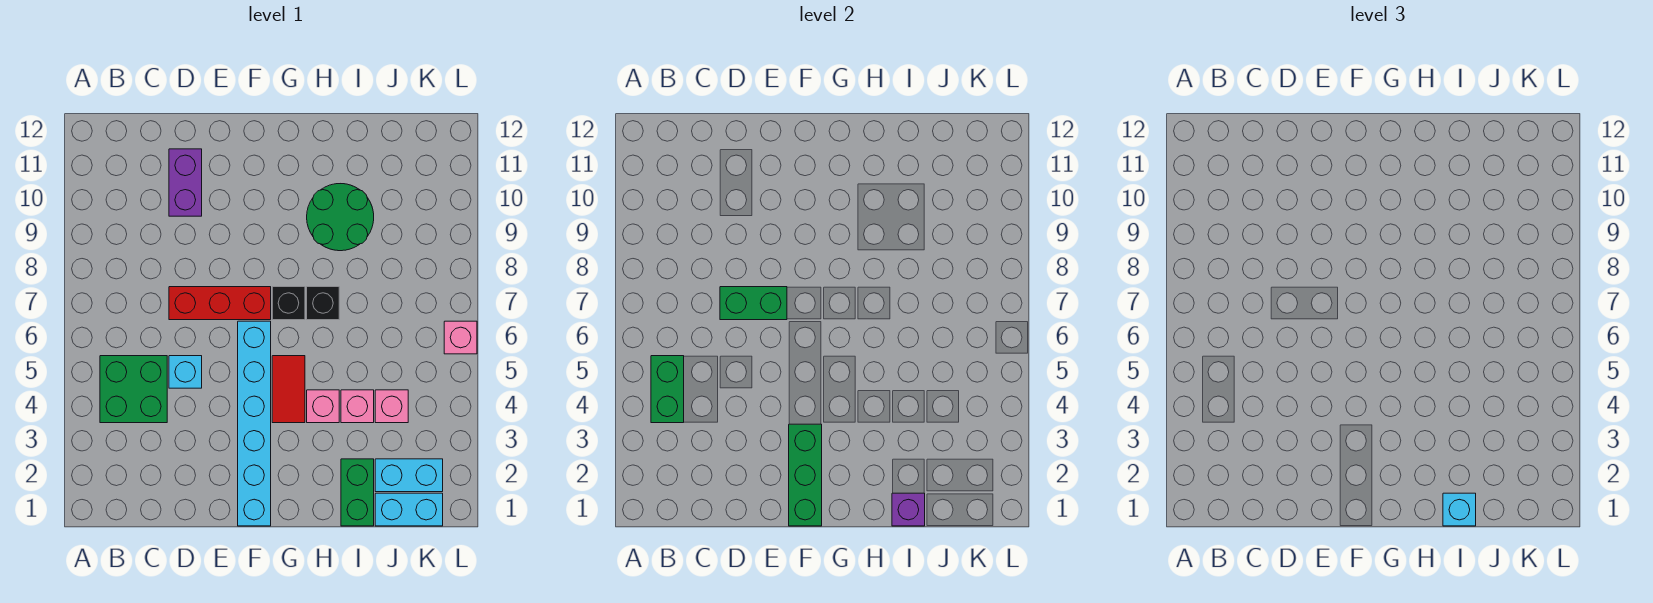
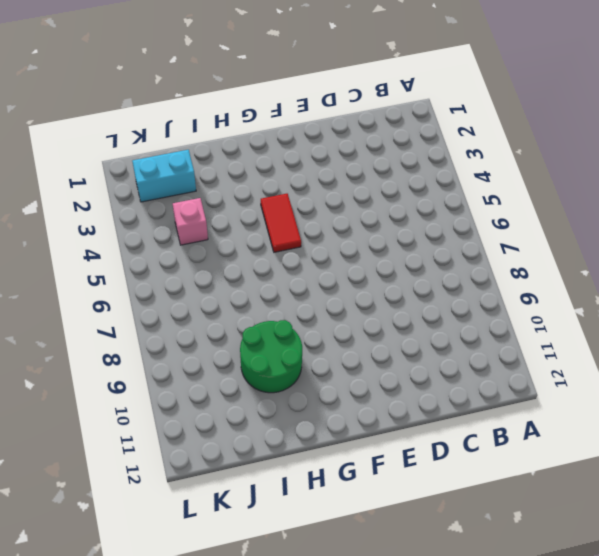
none -> green brick B4:C5 level 1
none -> cyan brick D5 level 1
none -> red brick D7:F7 level 1

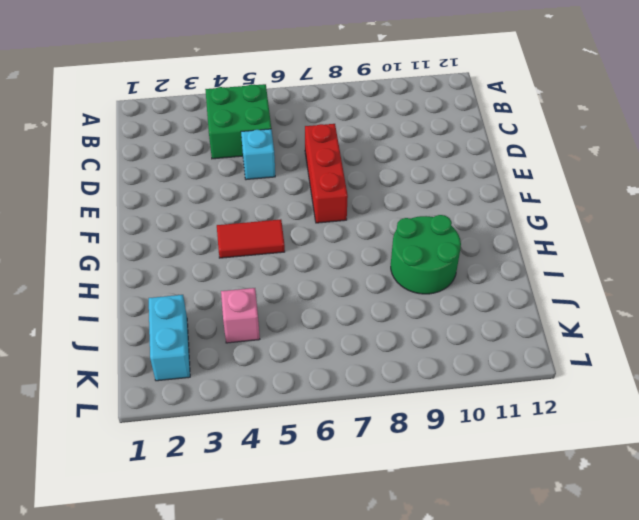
none -> purple brick D10:D11 level 1
none -> cyan brick F1:F6 level 1
none -> black brick G7 level 1

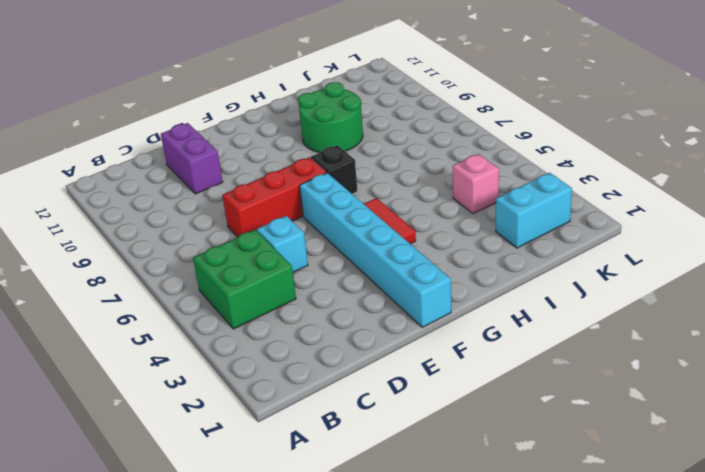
none -> pink brick H4 level 1
none -> black brick H7 level 1
none -> green brick I1:I2 level 1

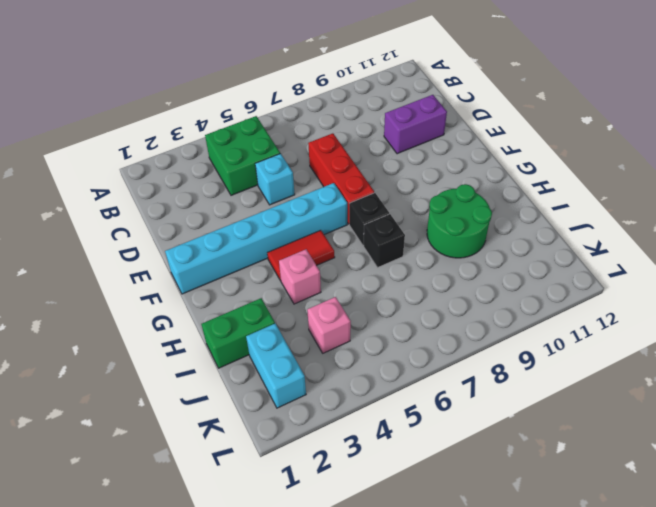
none -> pink brick I4 level 1
none -> cyan brick J1:K1 level 1
none -> pink brick L6 level 1

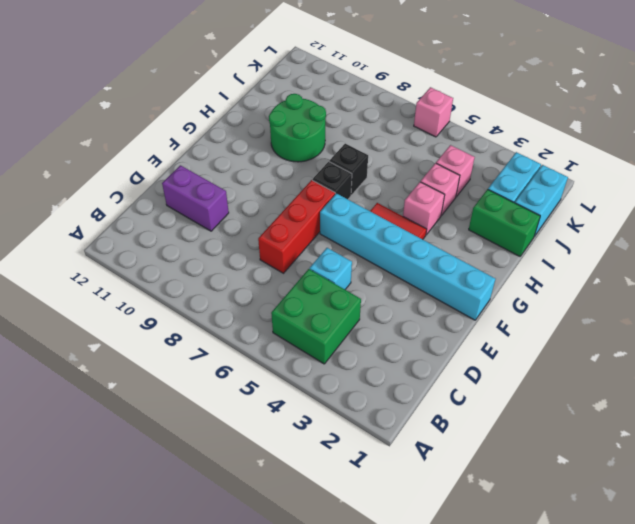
none -> green brick B4:B5 level 2
none -> green brick D7:E7 level 2
none -> green brick F1:F3 level 2

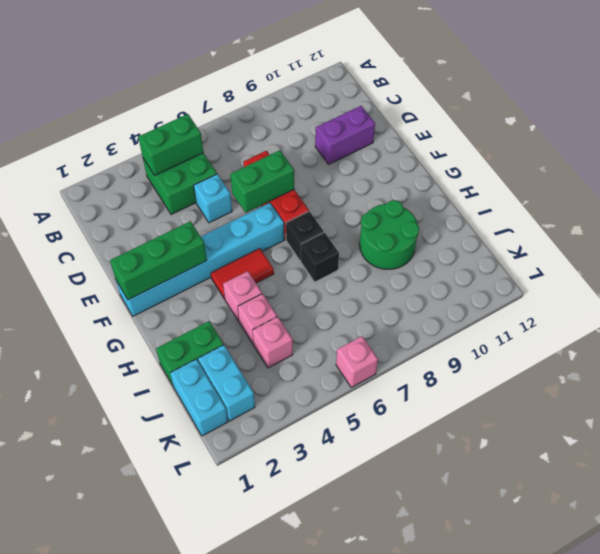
green brick E6:E7 level 2 -> green brick D7:E7 level 2
none -> purple brick I1 level 2
none -> cyan brick I1 level 3

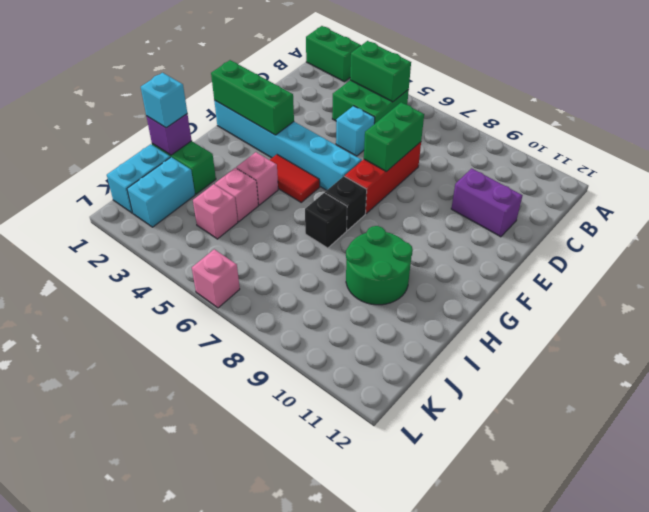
green brick A1:A2 level 1 -> none

